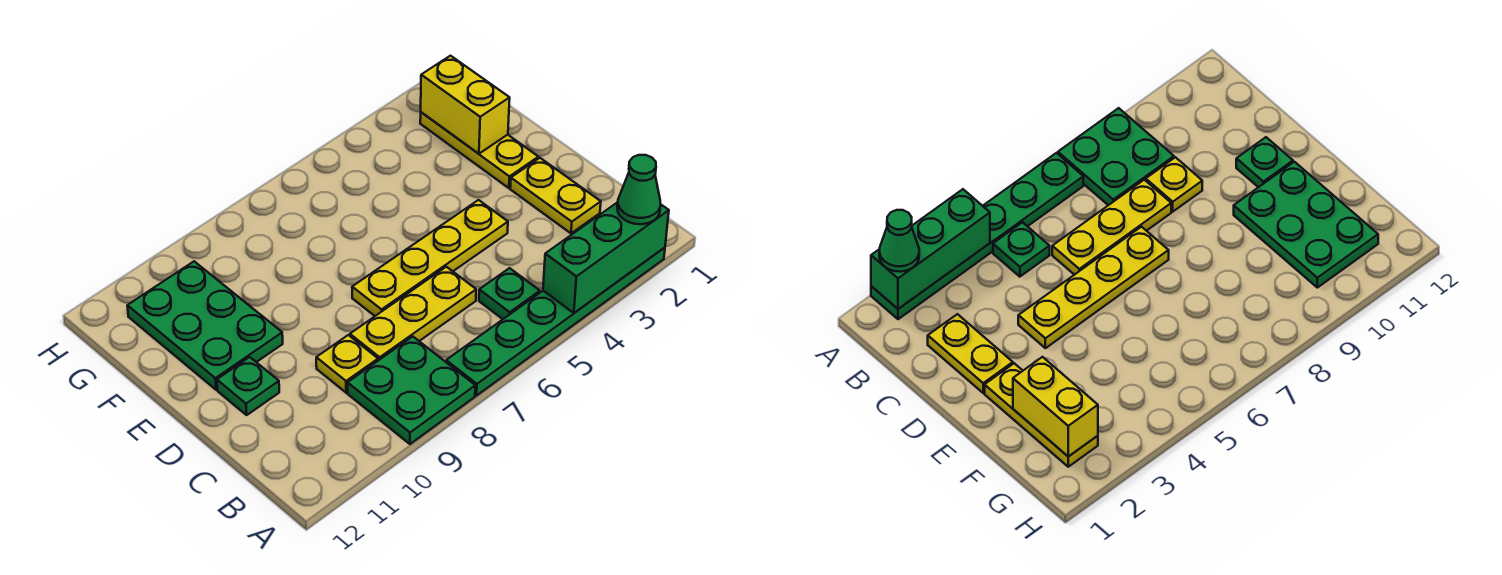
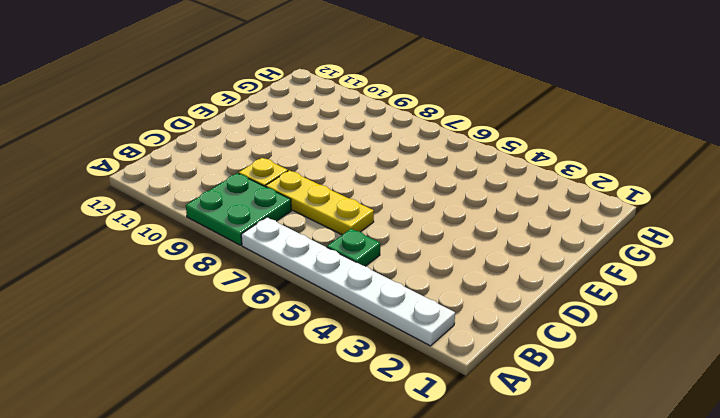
white plate A2:A7 level 1 -> green plate A2:A7 level 1
none -> yellow plate C2:D2 level 1
none -> yellow plate D4:D7 level 1
none -> green plate D11 level 1

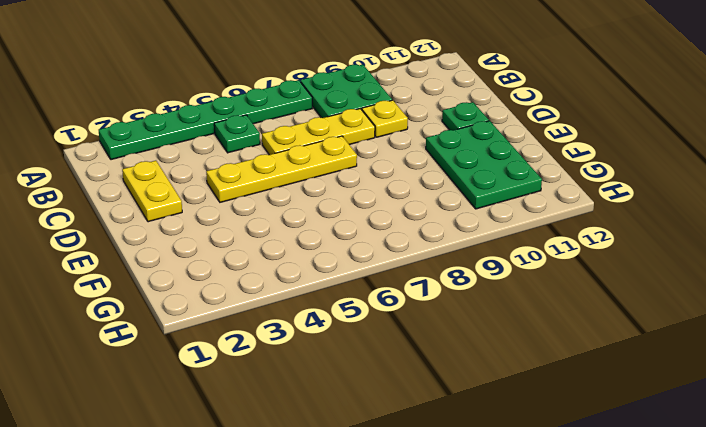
none -> yellow plate E2:G2 level 1
none -> green brick A2:A4 level 2
none -> yellow brick F2:G2 level 2

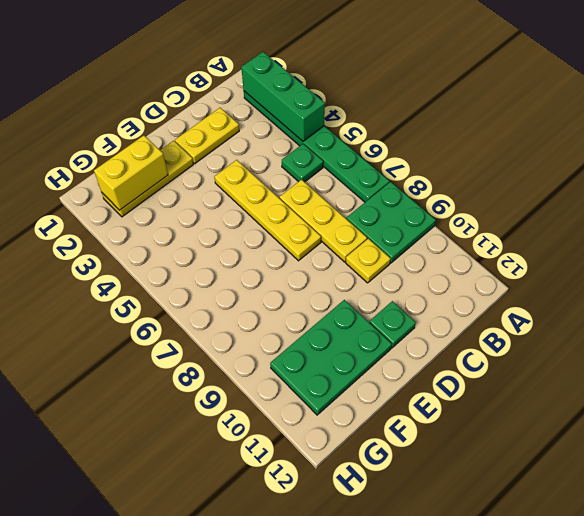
none -> green cone A2 level 3

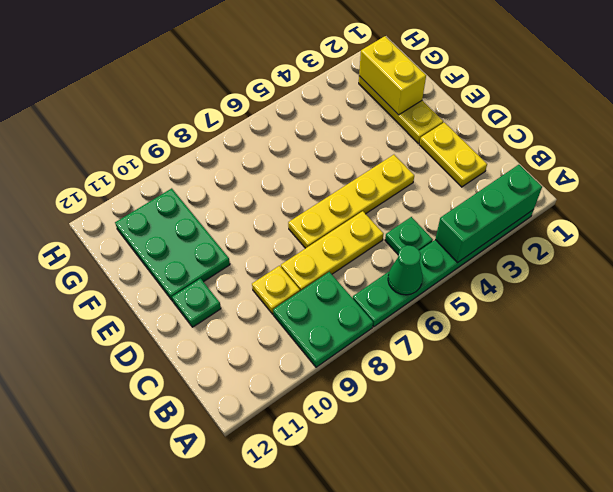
green cone A6 level 2 -> green cone A2 level 3

